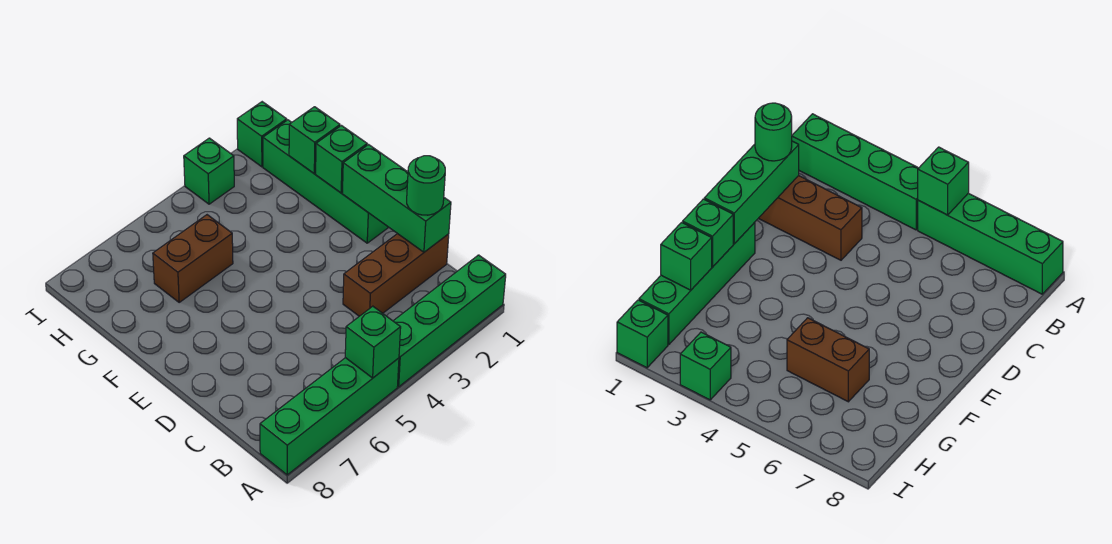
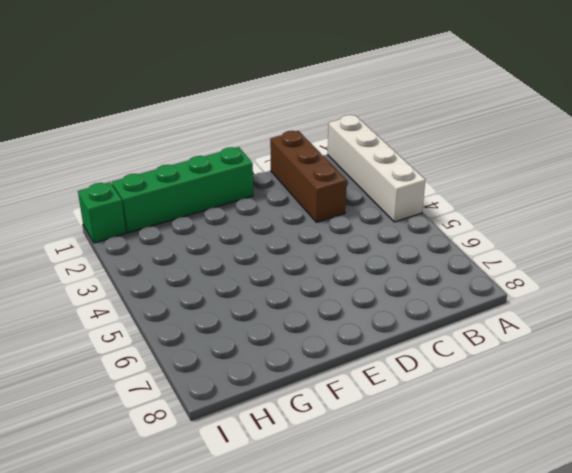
white brick A1:A4 level 1 -> green brick A1:A4 level 1
none -> green brick A5:A8 level 1
none -> brown brick G5:G6 level 1
none -> green brick I3 level 1

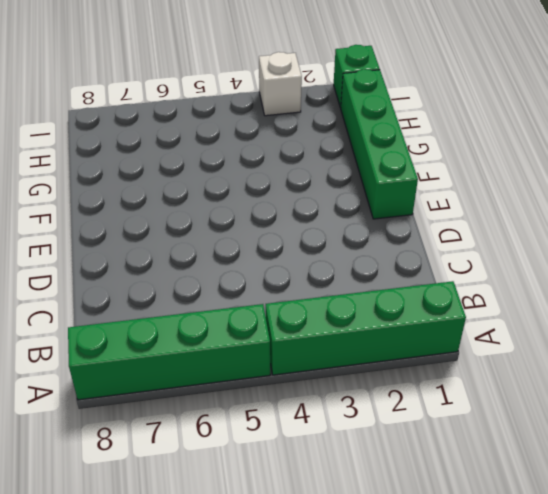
white brick I3 level 1 -> green brick I3 level 1
none -> brown brick C1:C3 level 1
none -> brown brick G5:G6 level 1
none -> green brick A5 level 2

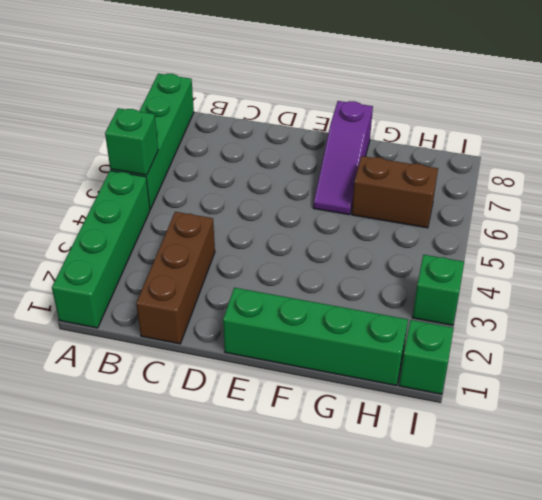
purple slope F6:F8 level 1 top 8 -> none
brown brick G6:H6 level 1 -> brown brick G5:G6 level 1
none -> green brick C1:E1 level 2
none -> green brick F1 level 2
none -> green brick G1 level 2

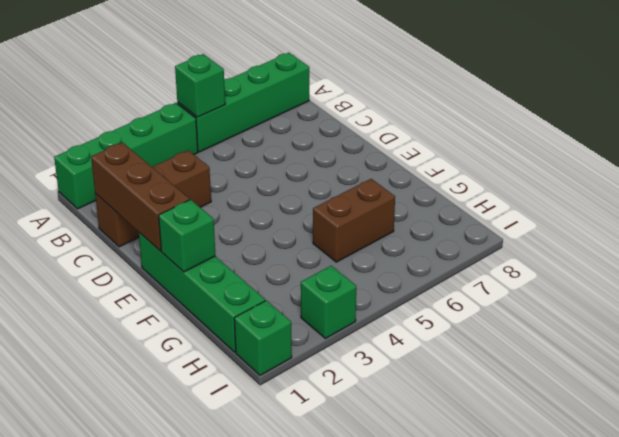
brown brick C1:E1 level 2 -> green brick C1:E1 level 2
none -> green brick G1 level 2
none -> green round brick C1 level 3

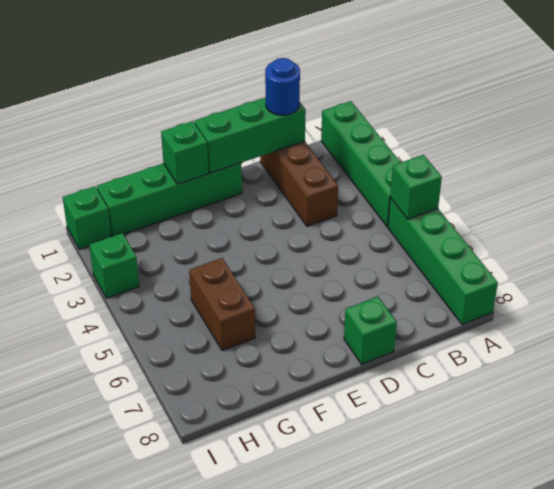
blue round brick C1 level 3 -> green round brick C1 level 3
green brick D8 level 1 -> green brick G1 level 2

